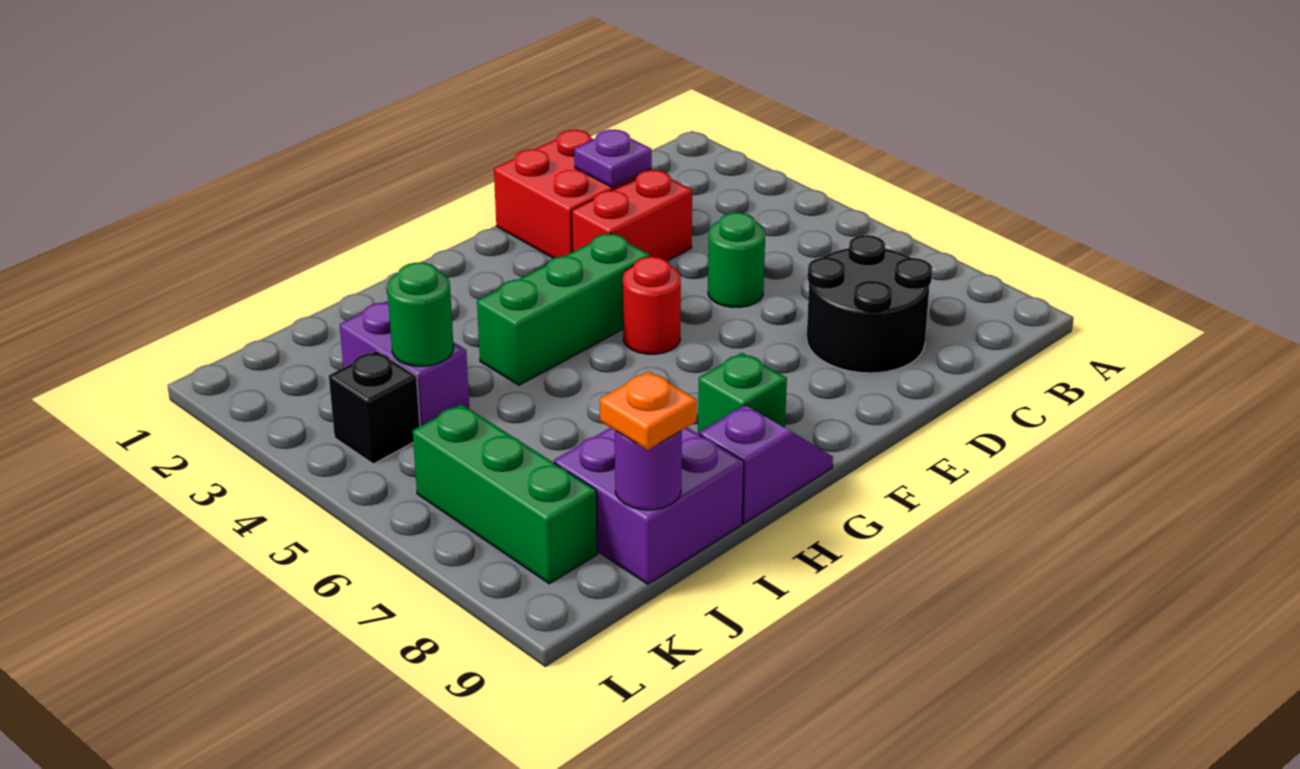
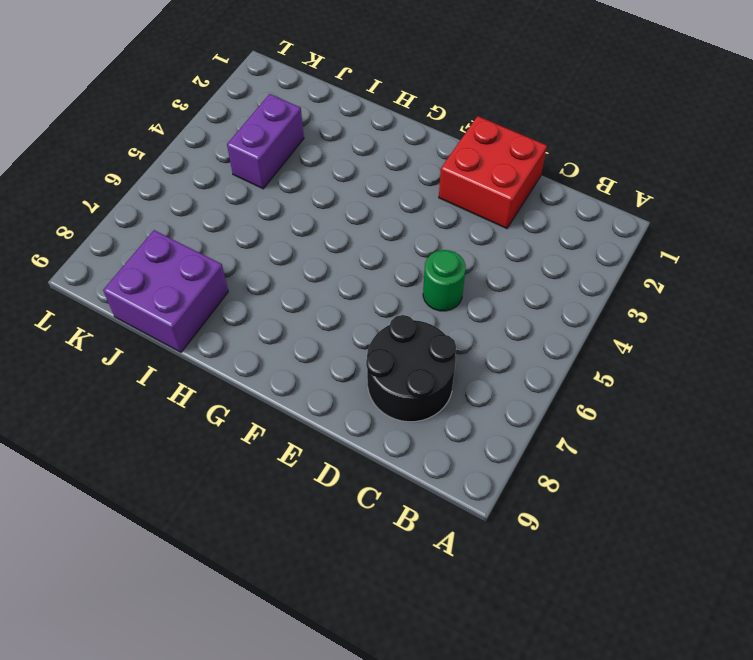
none -> red brick D3:E3 level 1
none -> green brick F4:H4 level 1
none -> red round brick F5 level 1

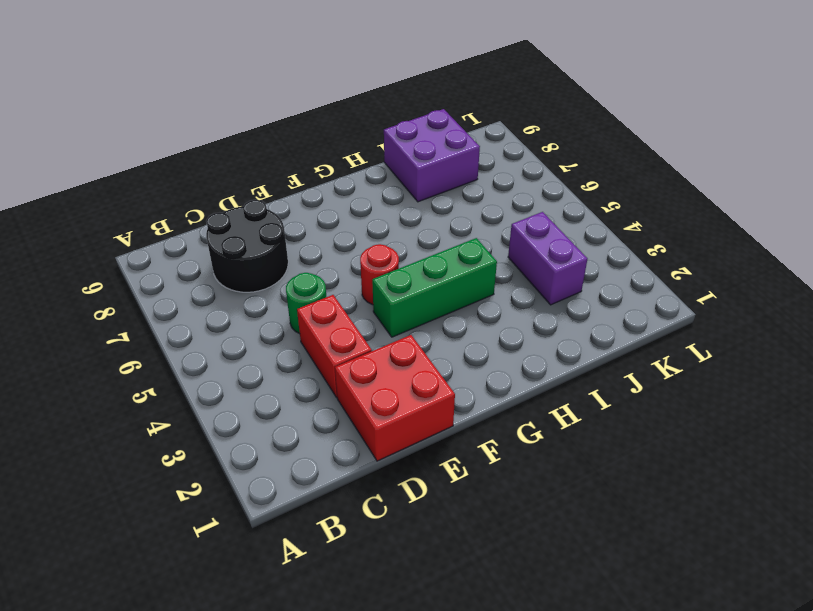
red brick D3:D4 level 1 -> red brick D3:E3 level 1
none -> green brick G8 level 1
none -> purple slope G9:H9 level 1 top H
none -> black brick K4 level 1

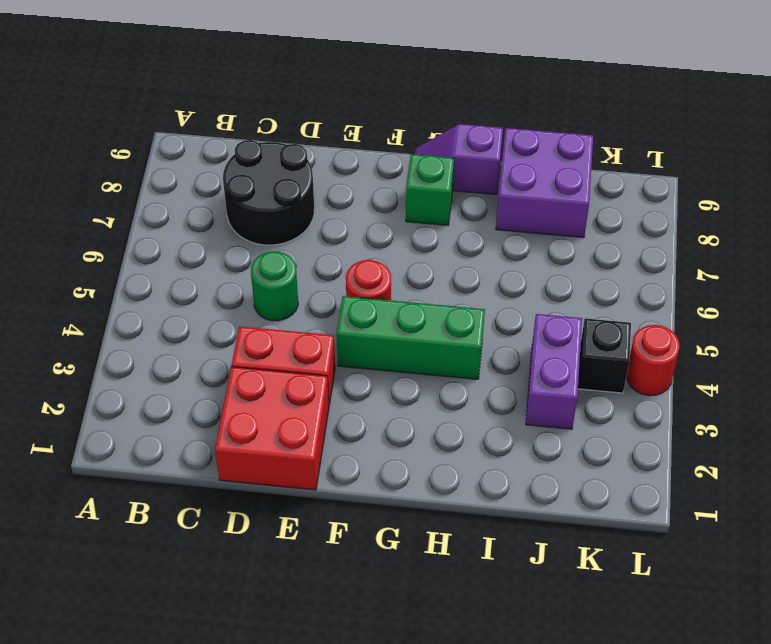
red round brick L4 level 1 -> none
none -> green brick K6:K8 level 1
none -> purple plate D2 level 2
none -> green round brick J4 level 2

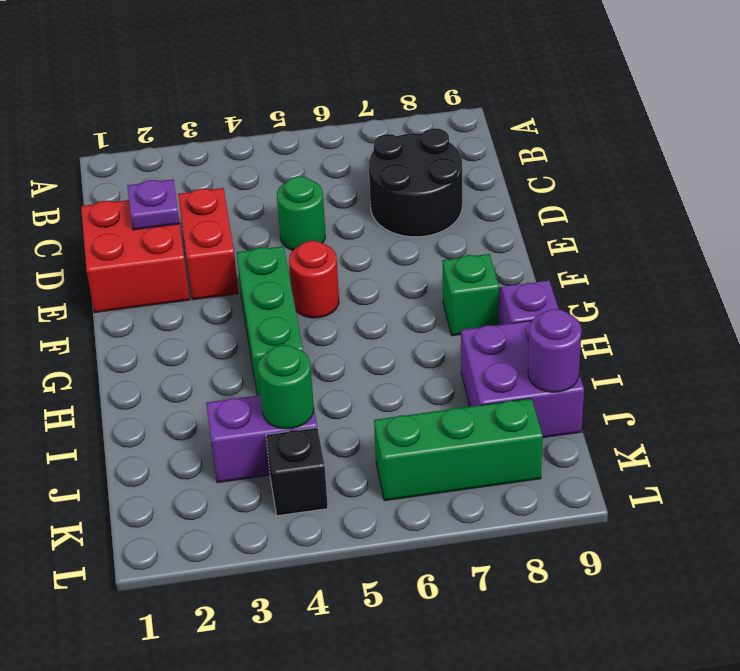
none -> orange plate J9 level 3

